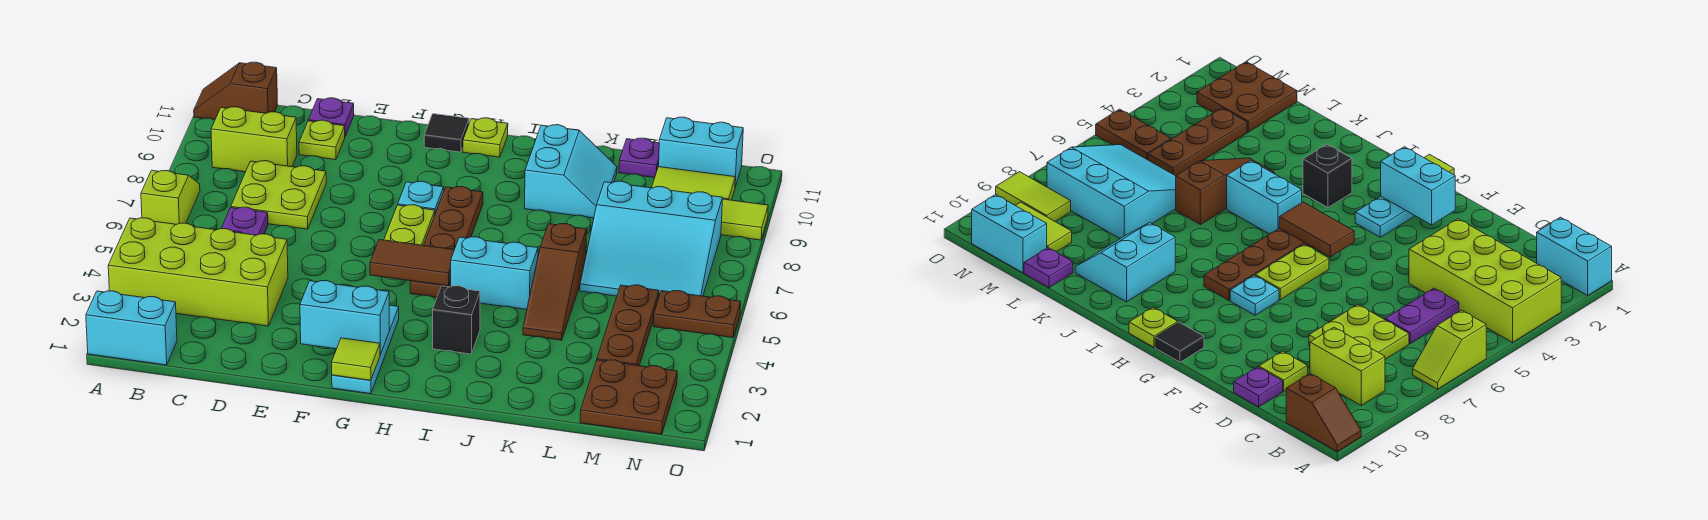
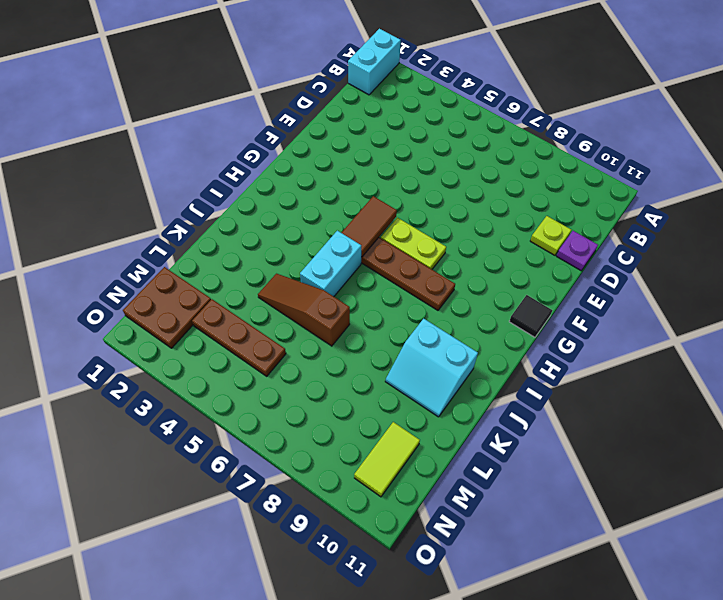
none -> lime brick A3:D4 level 1
none -> lime slope A6:A7 level 1 top 6
none -> brown slope A11:B11 level 1 top B
none -> lime brick B9:C9 level 1

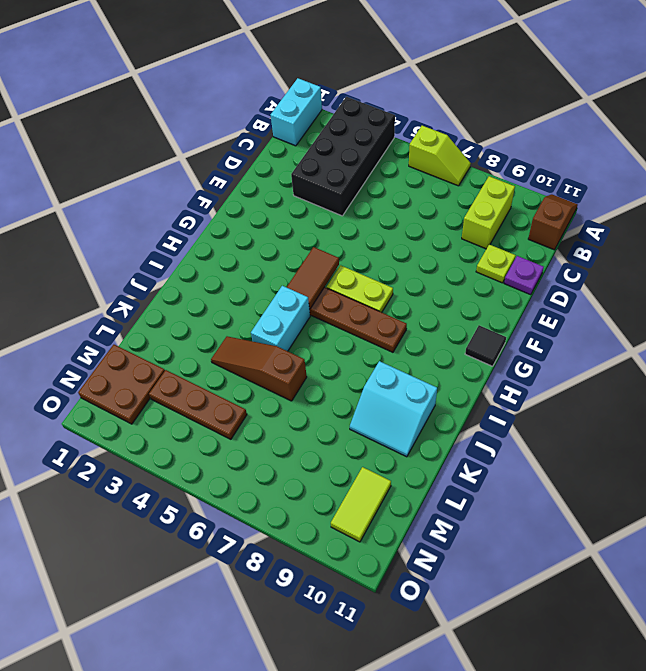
black brick A3:D4 level 1 -> lime brick A3:D4 level 1
none -> purple plate C5:C6 level 1
none -> lime plate C7:D8 level 1
none -> cyan plate G1:G3 level 1
none -> cyan plate G8 level 1

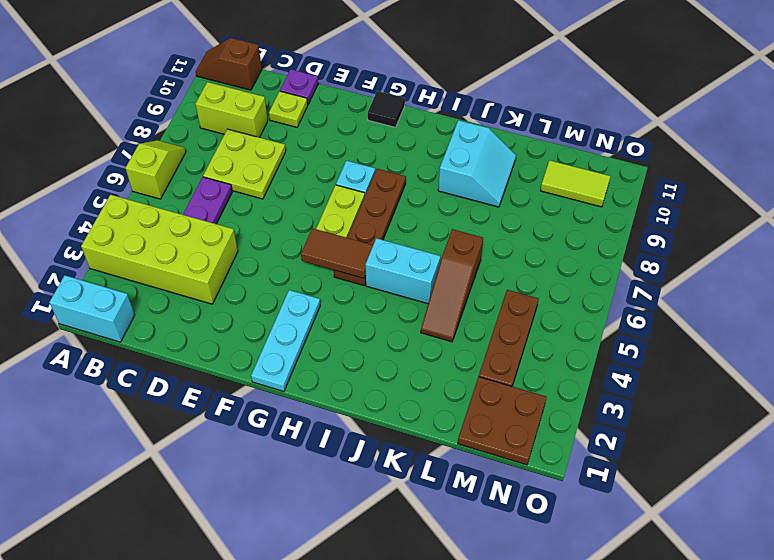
none -> lime plate H11 level 1
none -> black brick I3 level 1
none -> cyan slope L6:N8 level 1 top 8
none -> purple plate L11 level 1

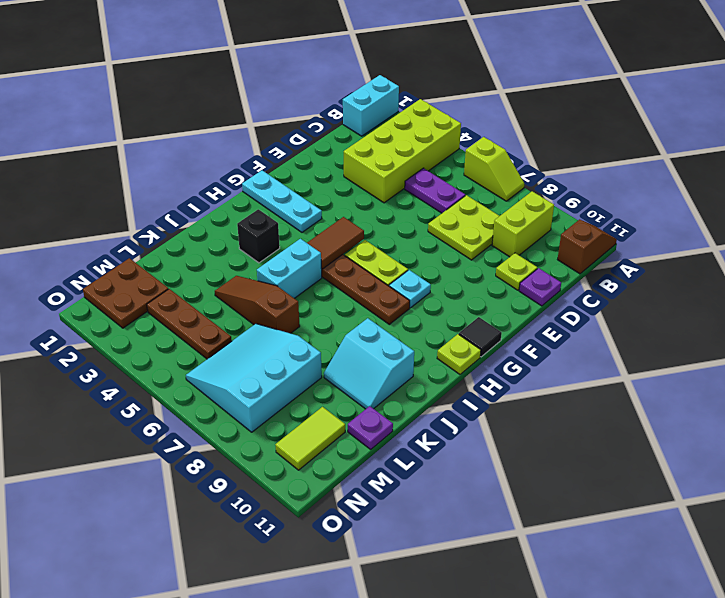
none -> cyan brick M11:N11 level 1
none -> brown plate N5:O5 level 1
none -> lime tile N9:O9 level 1
none -> cyan brick F2:G2 level 2

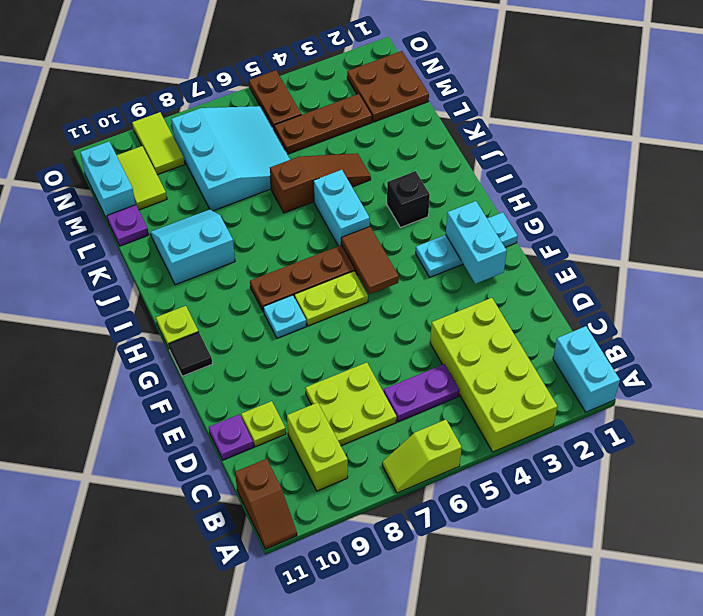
none -> lime tile G1 level 2

